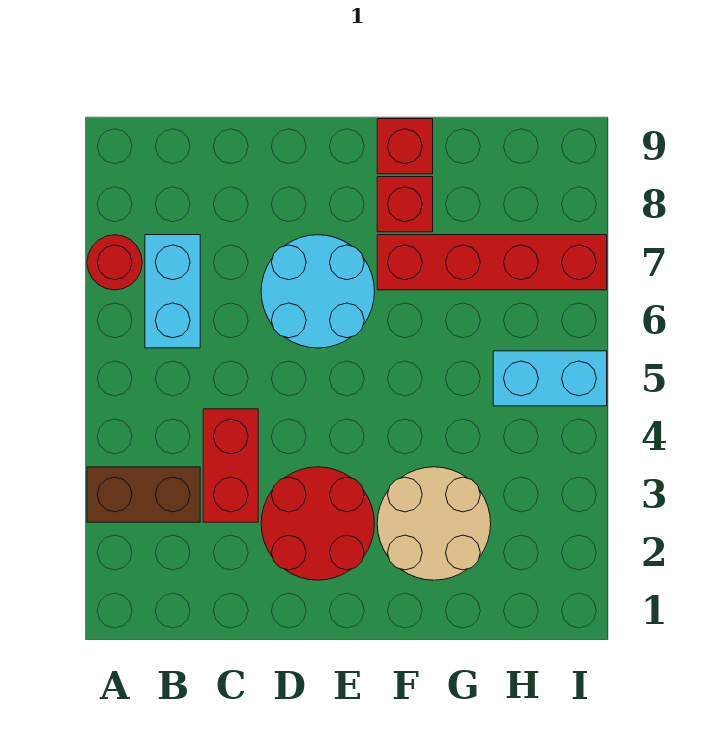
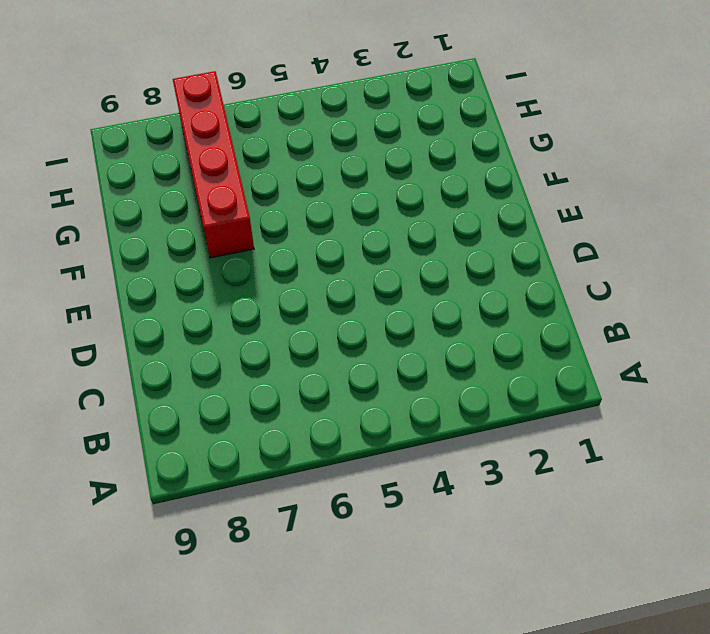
none -> brown brick A3:B3 level 1
none -> red round brick A7 level 1

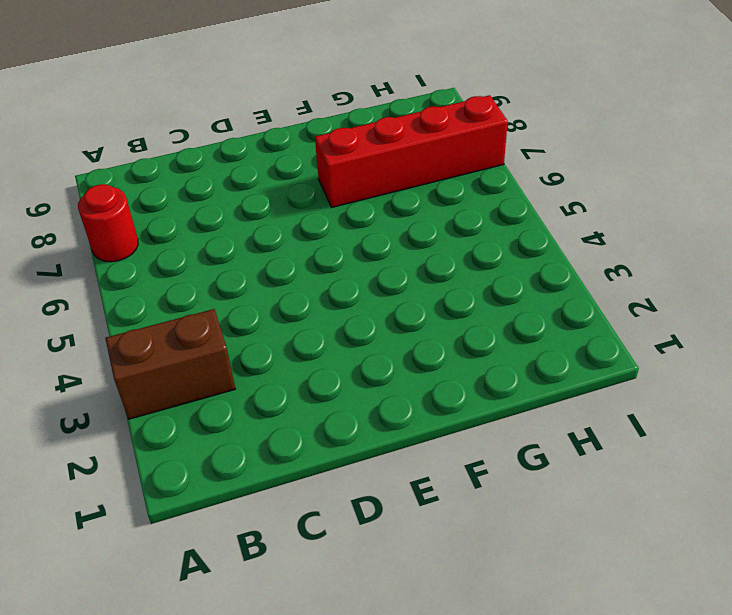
none -> cyan brick B6:B7 level 1
none -> red brick C3:C4 level 1

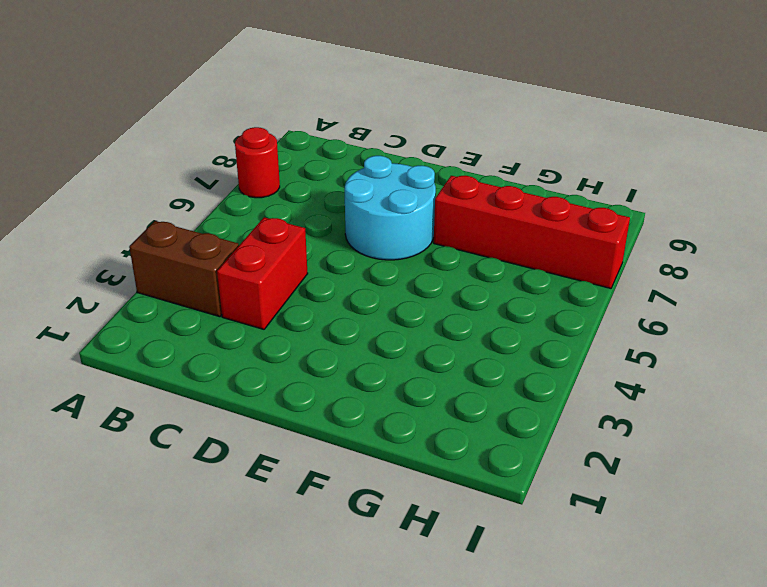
none -> cyan brick B6:B7 level 1
none -> red round brick D2:E3 level 1

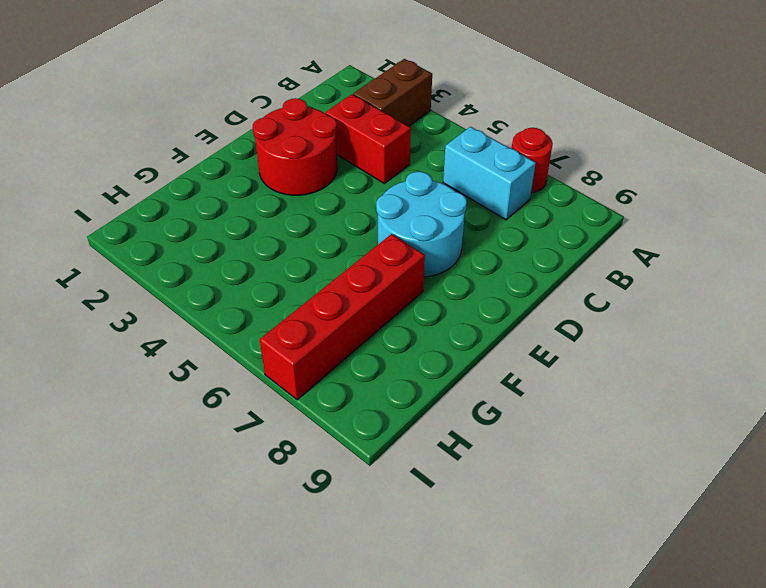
none -> tan round brick F2:G3 level 1
none -> red brick F8 level 1

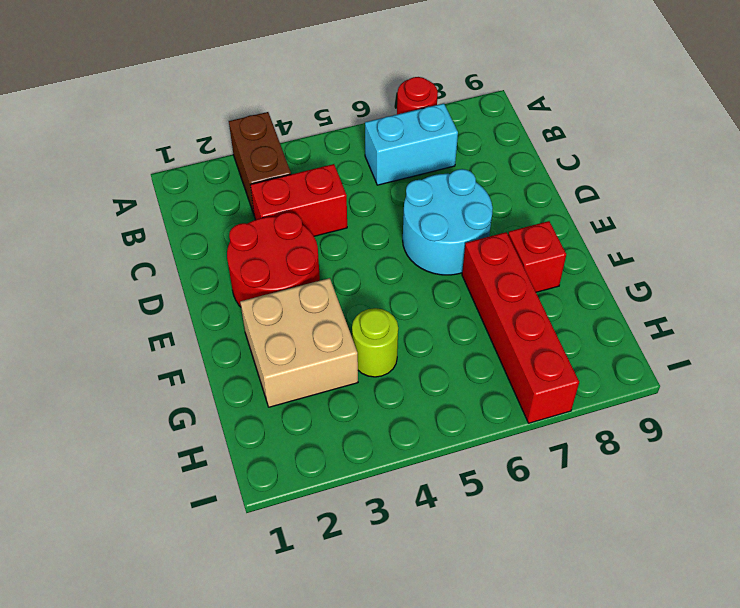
tan brick F2:G3 level 1 -> tan round brick F2:G3 level 1
lime round brick G4 level 1 -> none
none -> red brick F9 level 1
none -> cyan brick H5:I5 level 1

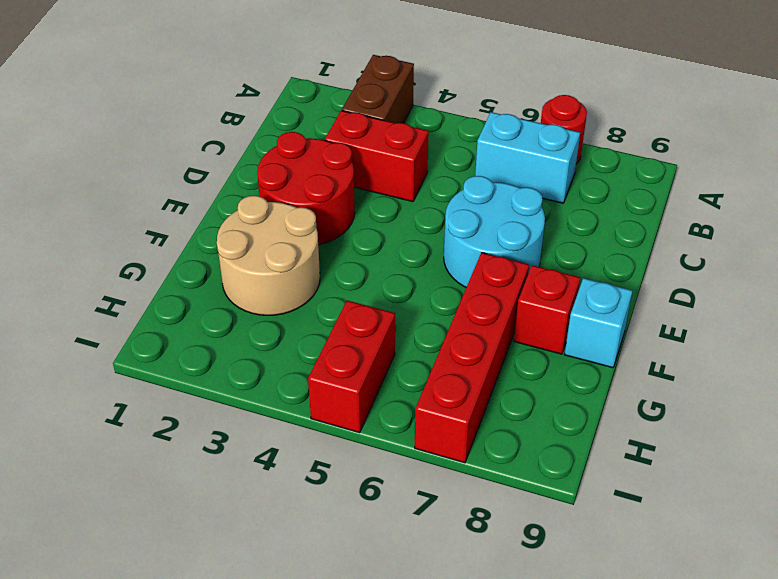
cyan brick F9 level 1 -> red brick F9 level 1
red brick H5:I5 level 1 -> cyan brick H5:I5 level 1

